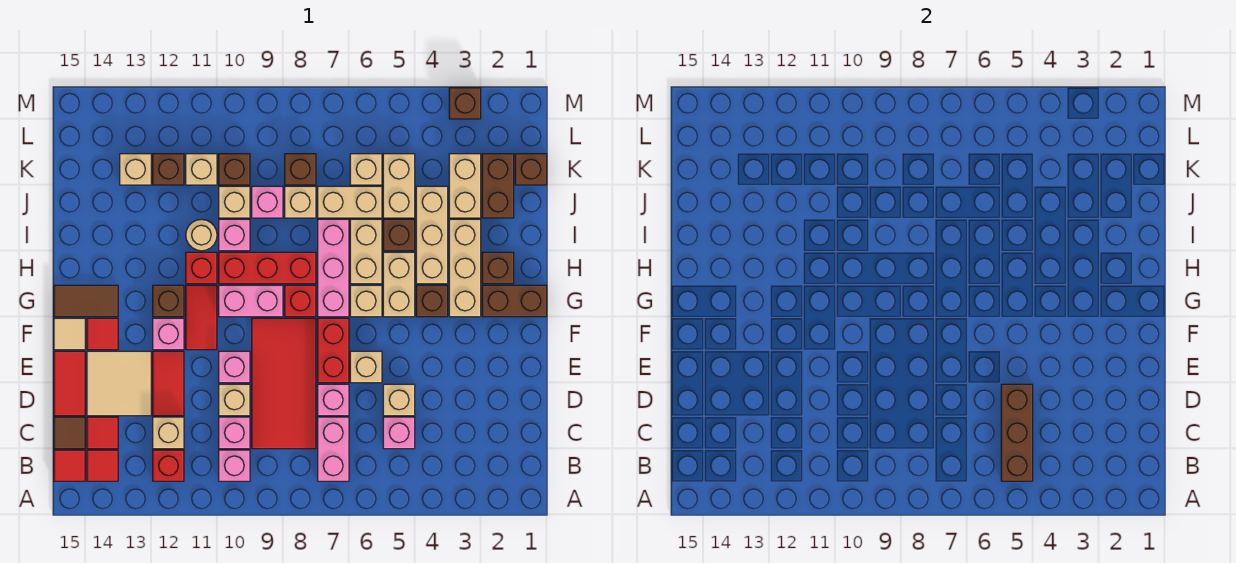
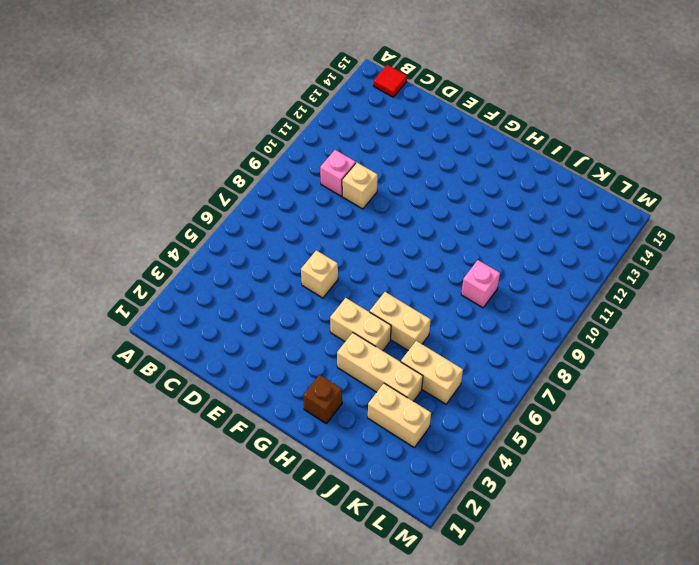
none -> pink brick B7:C7 level 1
none -> pink brick B10 level 1
none -> red brick B12 level 1
none -> red tile B14 level 1

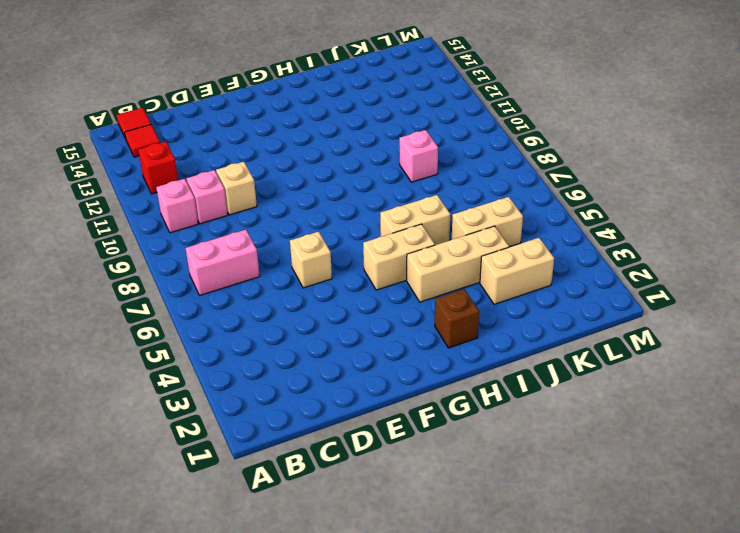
none -> pink brick C5 level 1
none -> red tile C8:F9 level 1
none -> tan brick C12 level 1
none -> red tile C14 level 1

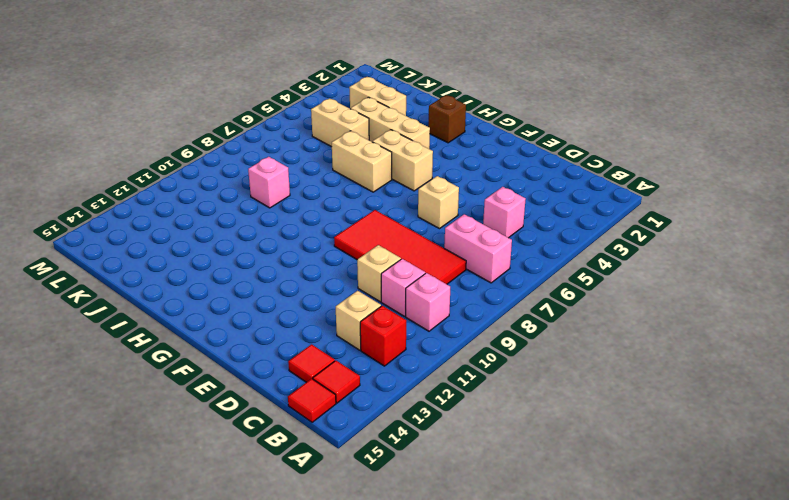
none -> brown tile C15 level 1
none -> tan brick D5 level 1
none -> pink brick D7 level 1
none -> red tile D12:E12 level 1

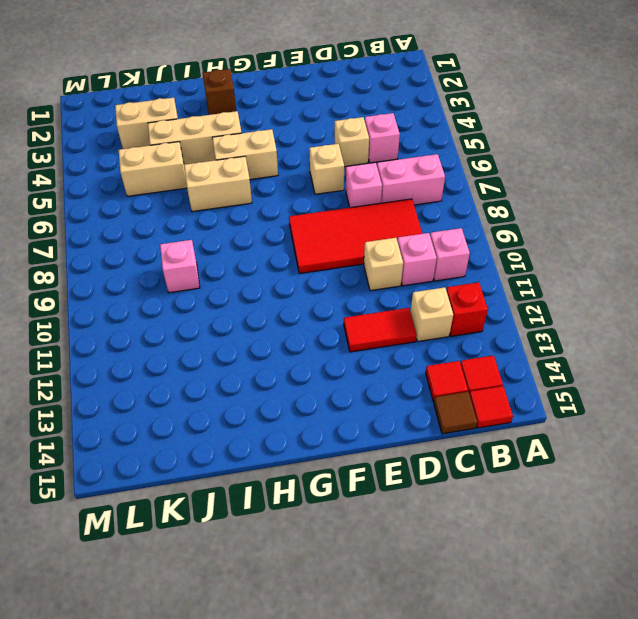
none -> tan tile D13:E14 level 1
none -> red tile D15:E15 level 1
none -> red brick E7:F7 level 1
none -> pink brick E10 level 1

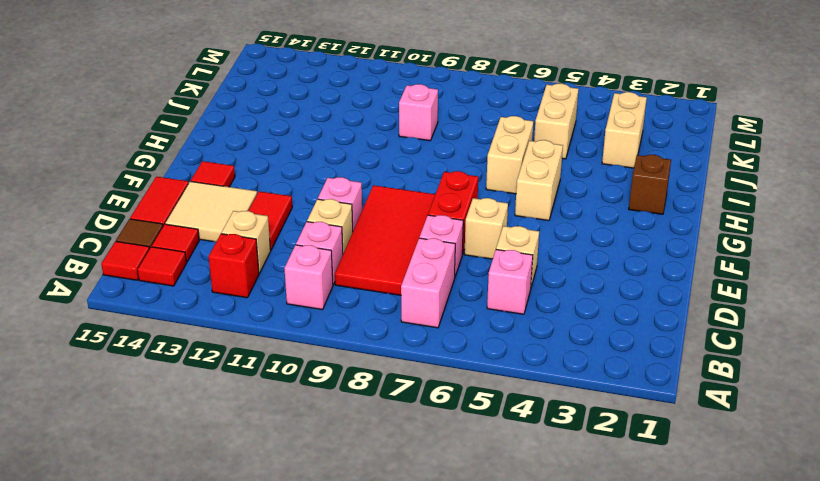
none -> red tile F11:G11 level 1
none -> pink brick F12 level 1
none -> tan tile F15 level 1
none -> brown brick G1:G2 level 1

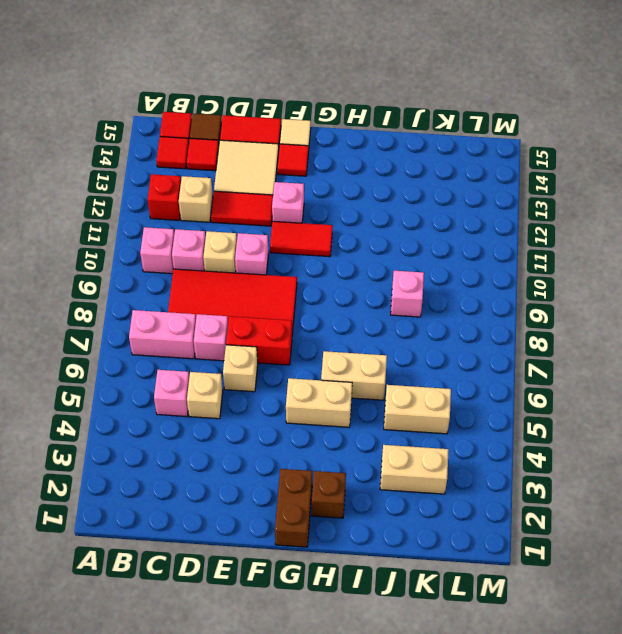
none -> tan brick G3:I3 level 1
none -> brown brick G4 level 1
none -> tan brick G6 level 1
none -> pink brick G7:I7 level 1

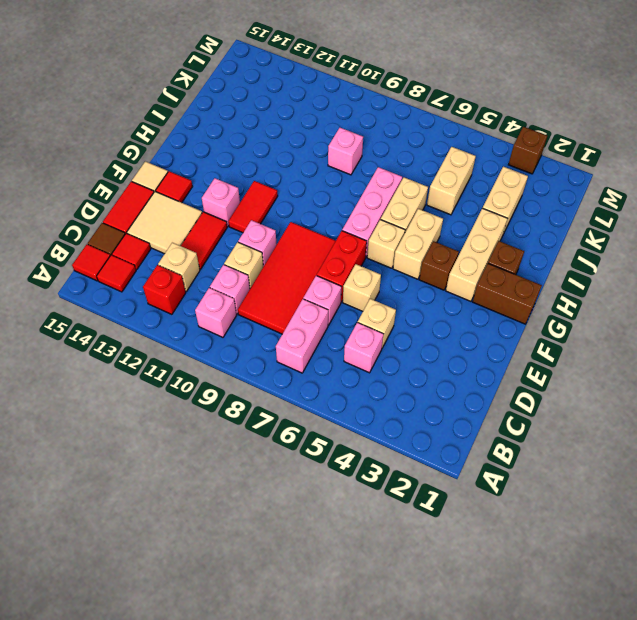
none -> red brick G8 level 1
none -> pink brick G9:G10 level 1
none -> brown brick G12 level 1
none -> brown tile G14:G15 level 1

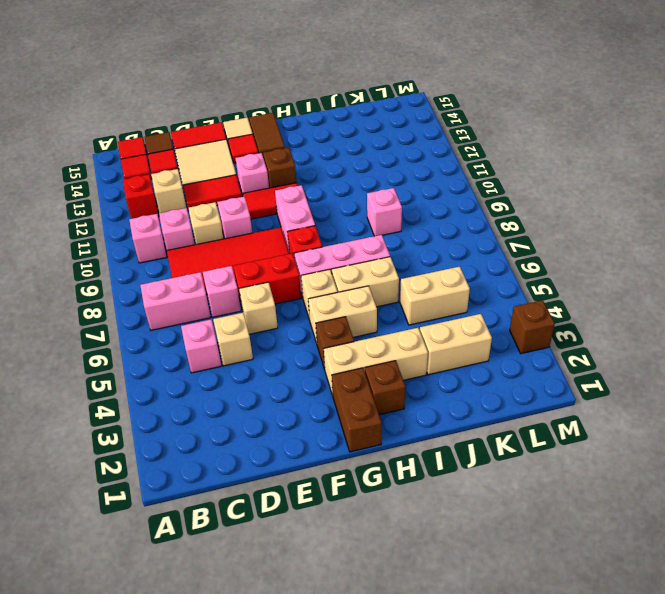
none -> tan brick H4:J4 level 1
none -> red brick H8:H10 level 1
none -> red brick H11 level 1
none -> brown brick I5 level 1

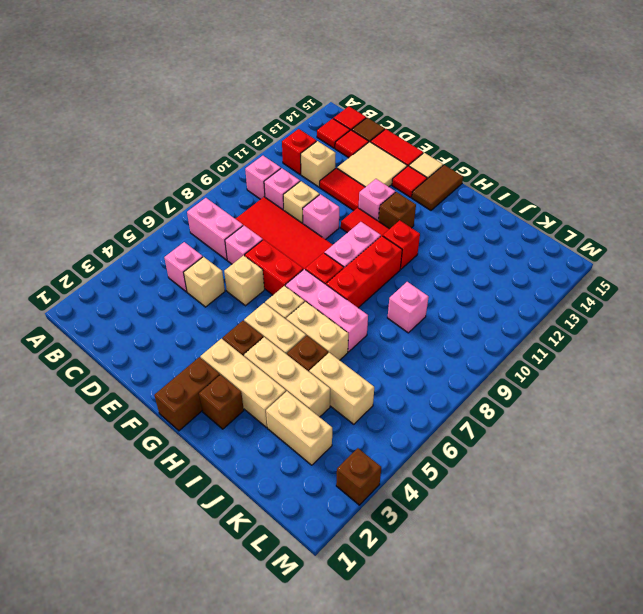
none -> pink brick I10 level 1
none -> tan round brick I11 level 1
none -> brown brick J2:K2 level 1
none -> tan brick J6:J7 level 1

